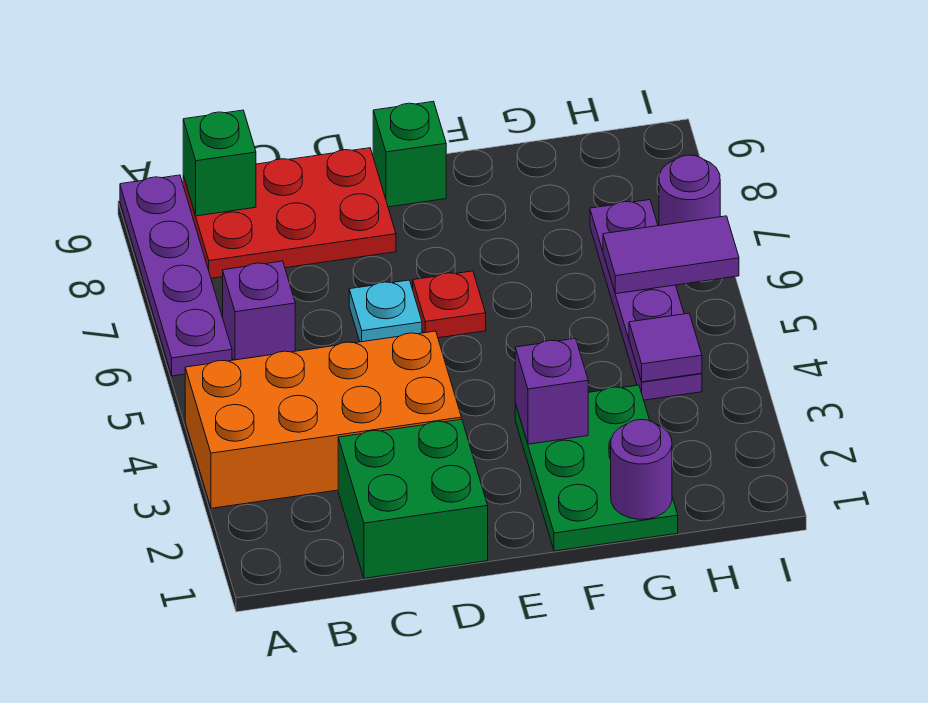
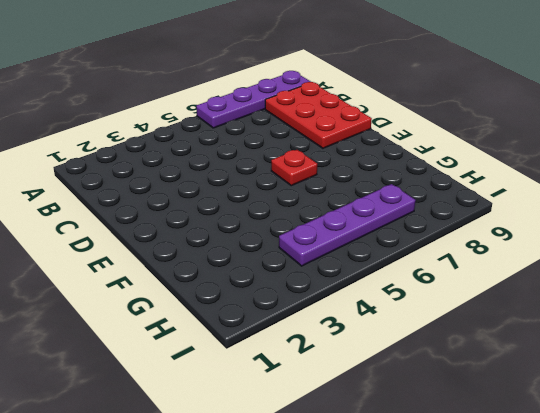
none -> orange brick A3:D4 level 1
none -> purple brick B6 level 1
none -> green brick C1:D2 level 1

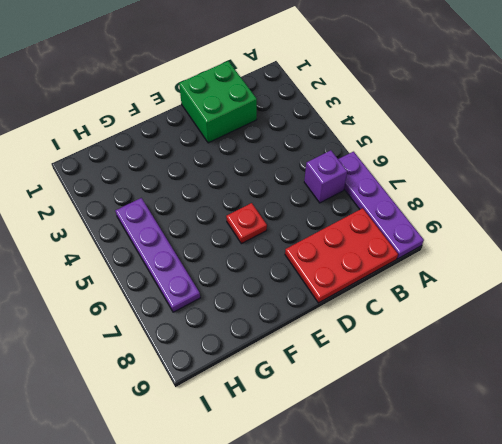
none -> orange brick A3:D4 level 1
none -> cyan plate D6 level 1
none -> green brick E9 level 1

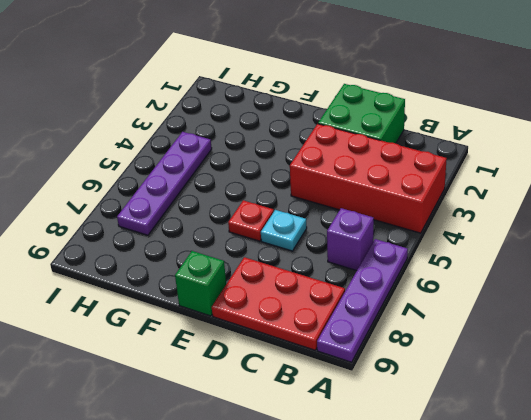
red brick A3:D4 level 1 -> orange brick A3:D4 level 1
none -> green plate F1:G3 level 1
none -> purple round brick I7 level 1
none -> green brick B9 level 2

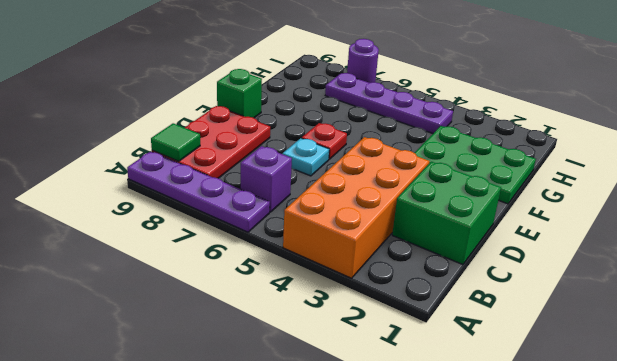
green tile B9 level 2 -> green brick B9 level 2
none -> purple brick F3 level 2
none -> purple round brick G1 level 2
none -> purple tile H4 level 2

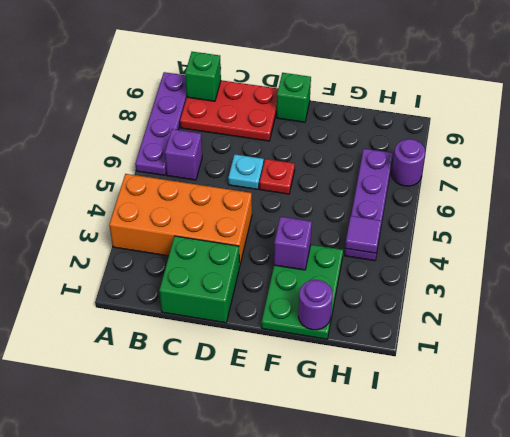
none -> purple tile H6:I6 level 2

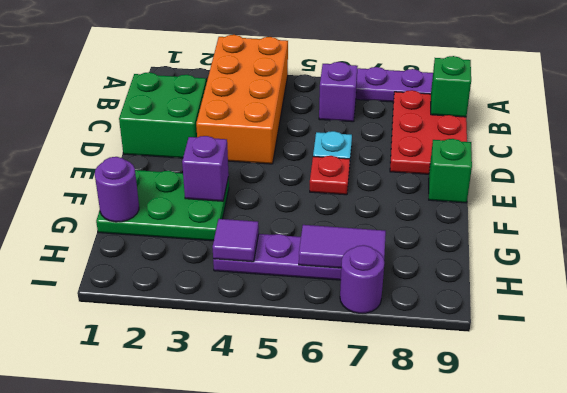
purple tile H6:H7 level 2 -> purple tile H6:I6 level 2

